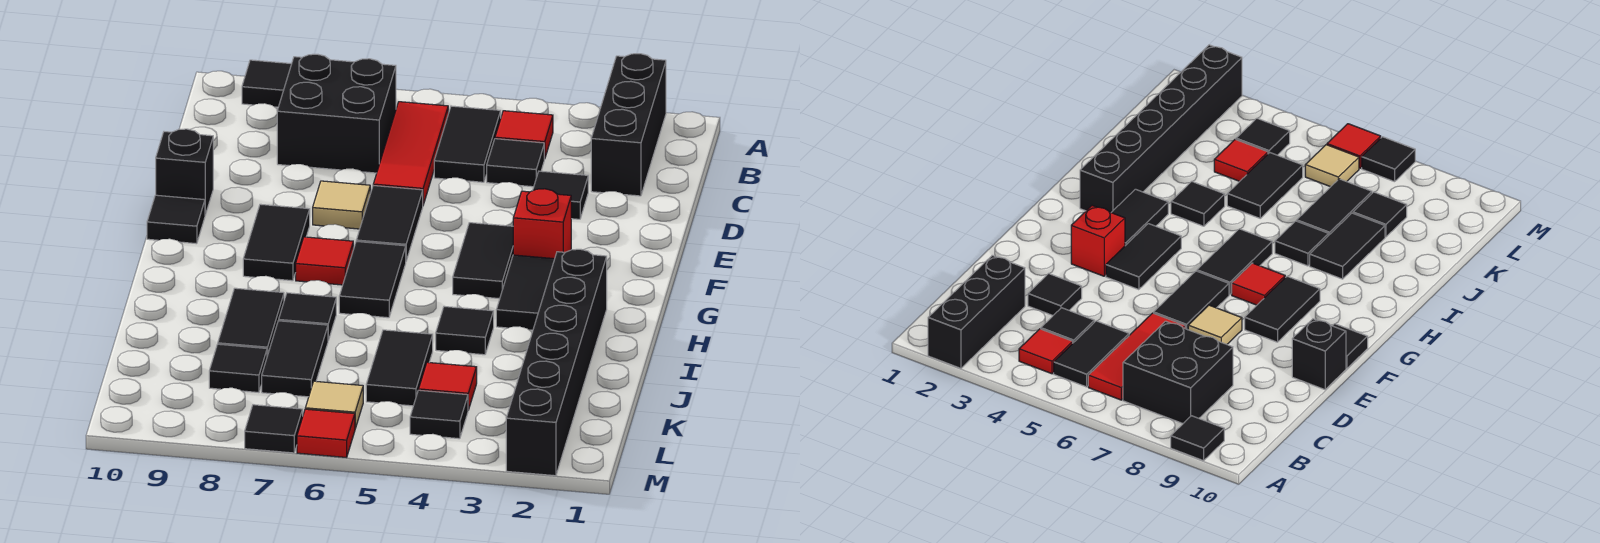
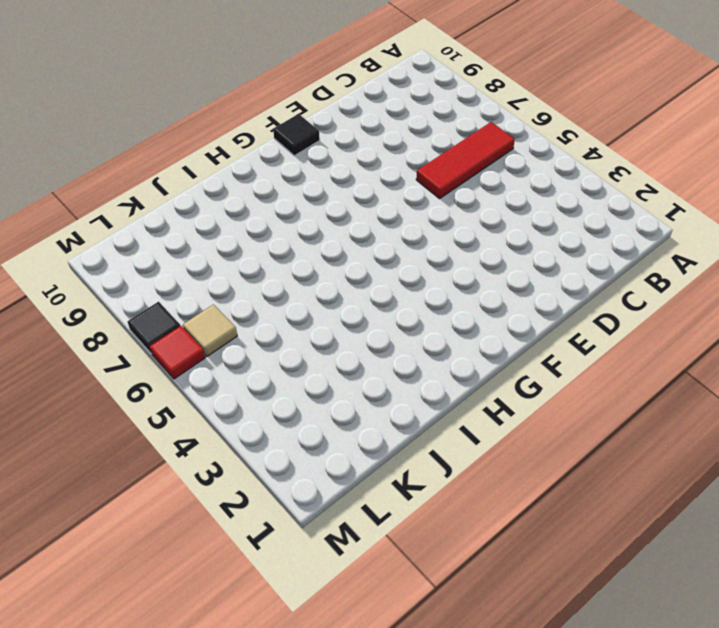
none -> black brick A2:C2 level 1
none -> black tile A9 level 1
none -> red tile B4 level 1
none -> black tile B5:C5 level 1

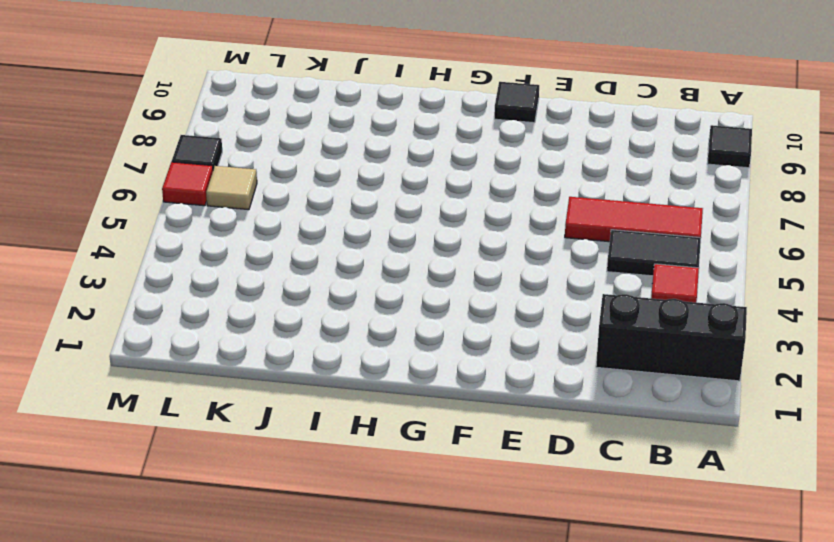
none -> black brick B7:C8 level 1
none -> black tile C4 level 1
none -> black tile D3 level 1
none -> black tile E6:F6 level 1

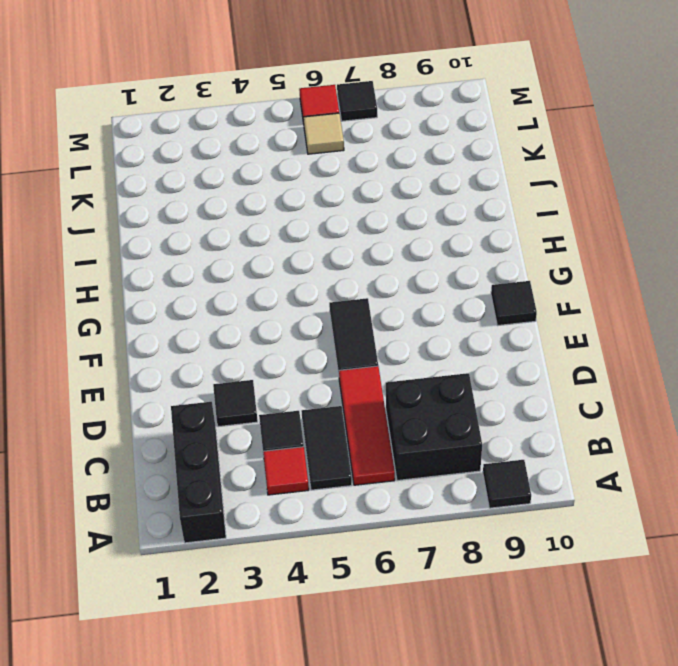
none -> tan tile E7 level 1
none -> black brick E10 level 1
none -> red brick F3 level 1
none -> black tile F4:G4 level 1

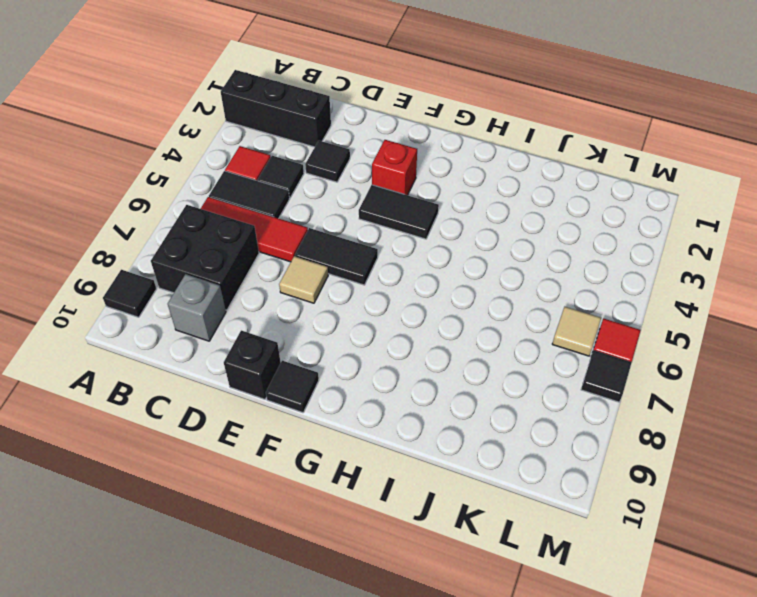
grey brick C9 level 1 -> none
none -> black tile F8:G8 level 1
none -> black tile G3:H3 level 1
none -> black tile G6:H6 level 1
none -> red tile G7 level 1

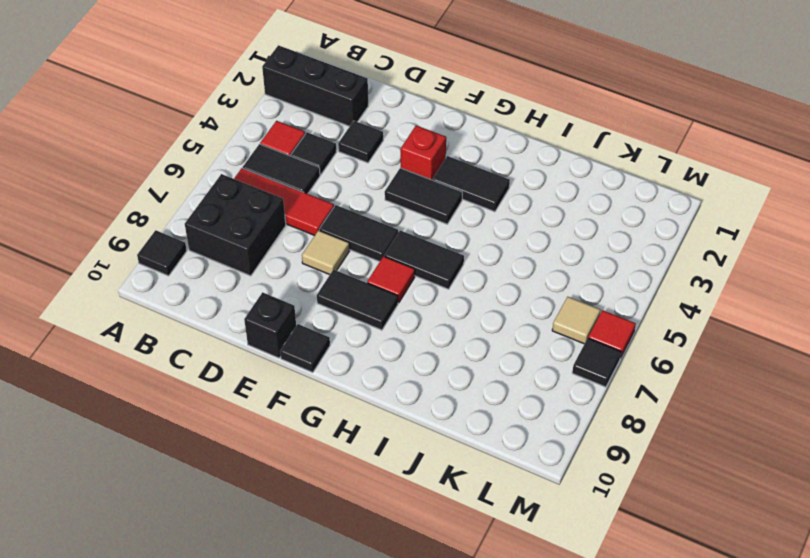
none -> black brick H2:M2 level 1
none -> black tile I4 level 1
none -> black tile I7 level 1
none -> black tile I8:J8 level 1

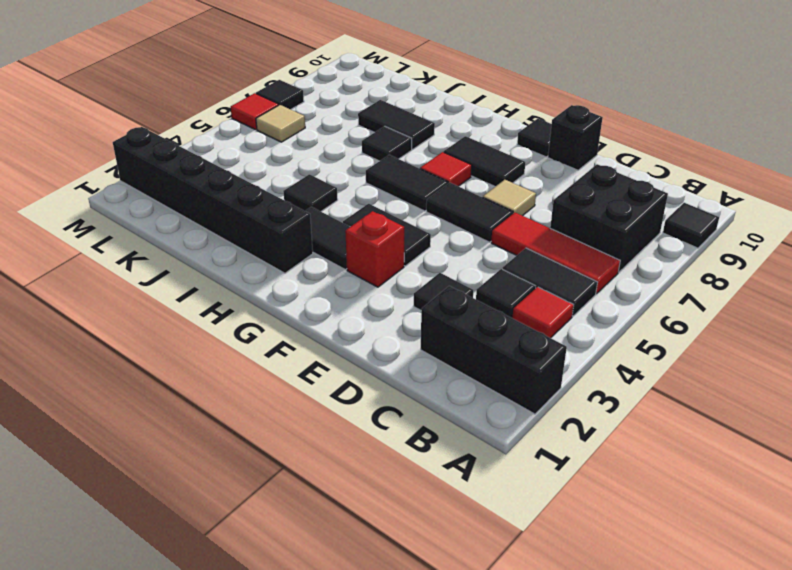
none -> black tile J5:K5 level 1
none -> black tile J7:K7 level 1
none -> red tile K4 level 1
none -> black tile K8 level 1

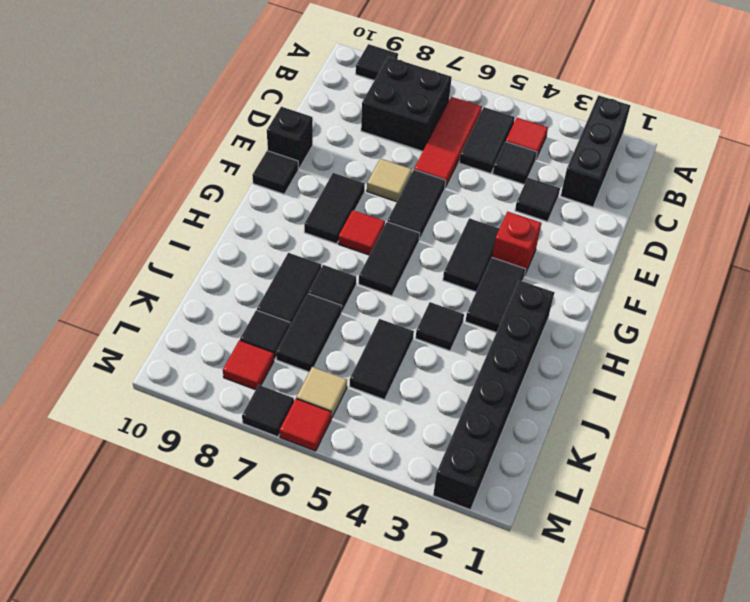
red tile L8 level 1 -> red tile K4 level 1
none -> black tile L4 level 1

